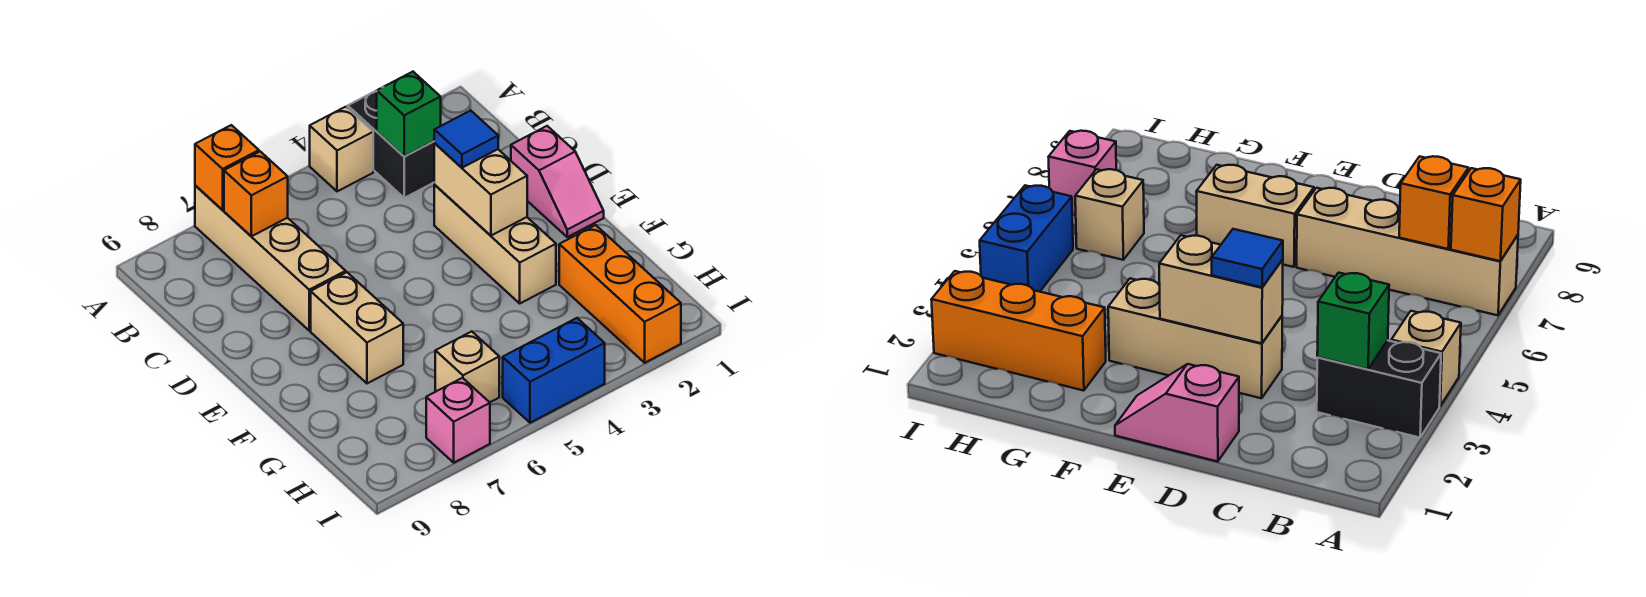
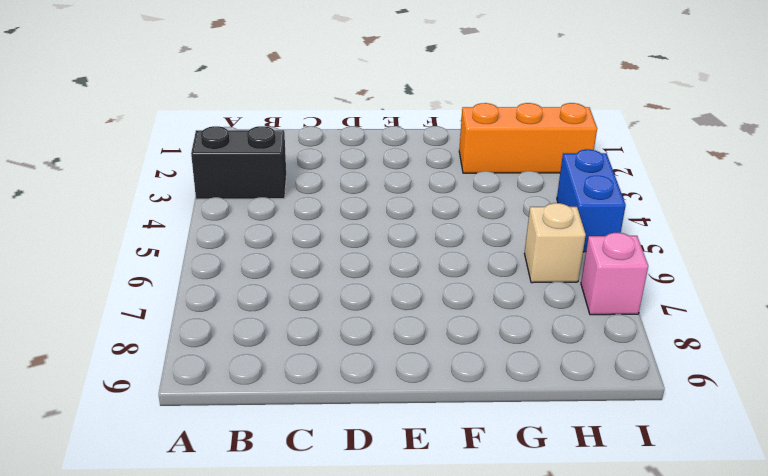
none -> tan brick A4 level 1
none -> tan brick A7:D7 level 1
none -> pink slope D1:E1 level 1 top D

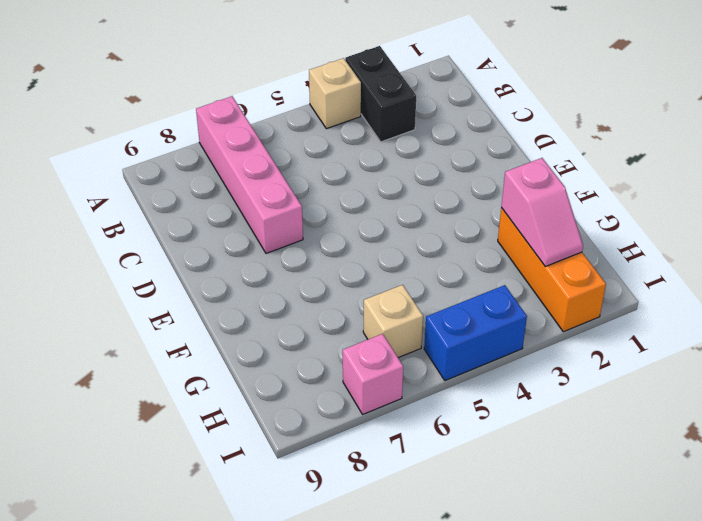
pink brick A7:D7 level 1 -> tan brick A7:D7 level 1
pink slope G2:H2 level 2 top G -> pink slope D1:E1 level 1 top D
none -> tan brick D3:F3 level 1
none -> tan brick E7:F7 level 1
none -> orange brick A7 level 2

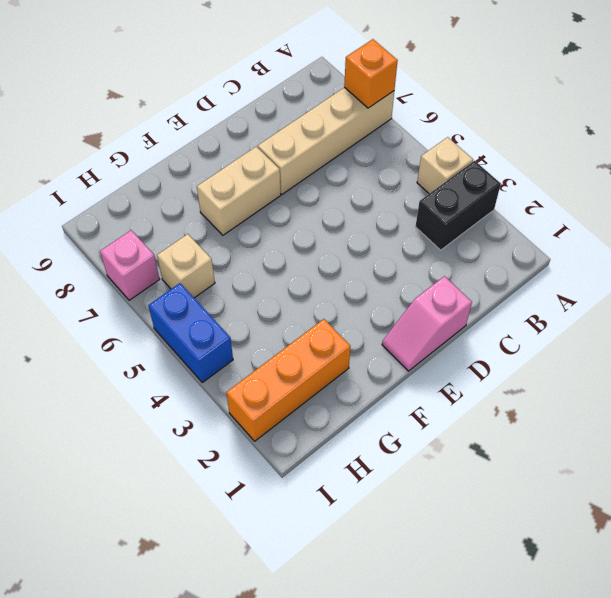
none -> tan brick D3:F3 level 1
none -> green brick B3 level 2
none -> orange brick B7 level 2

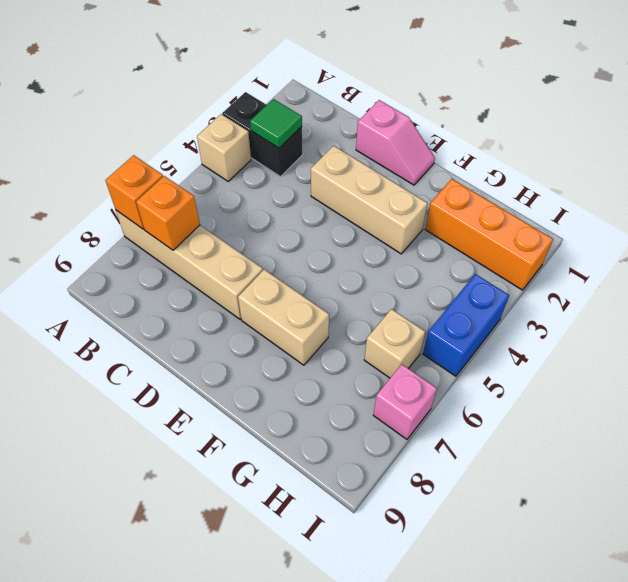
green tile B3 level 2 -> green brick B3 level 2
none -> tan brick D3:E3 level 2
none -> blue tile D3 level 3

